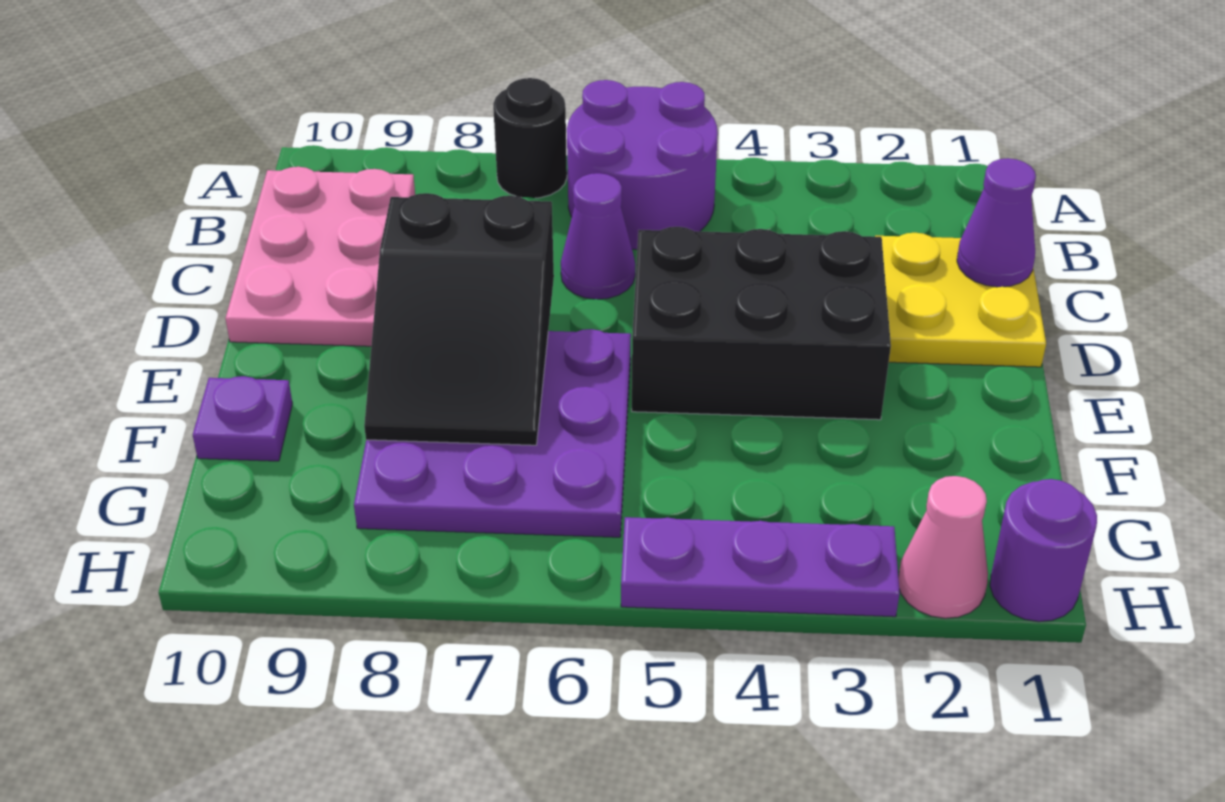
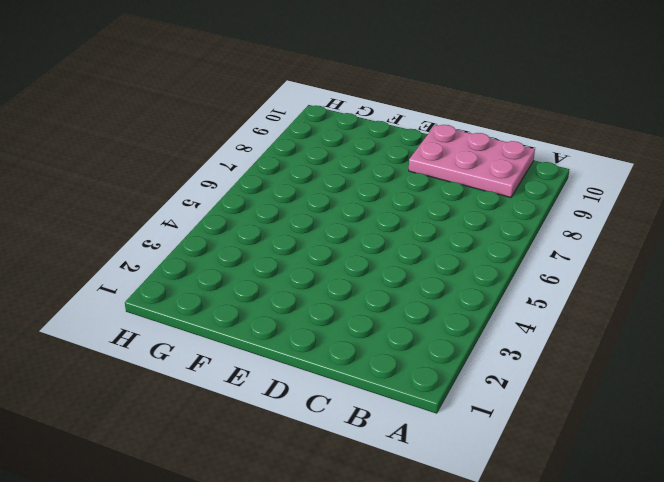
none -> purple round brick A5:B6 level 1
none -> black round brick A7 level 1
none -> yellow plate C1:D2 level 1

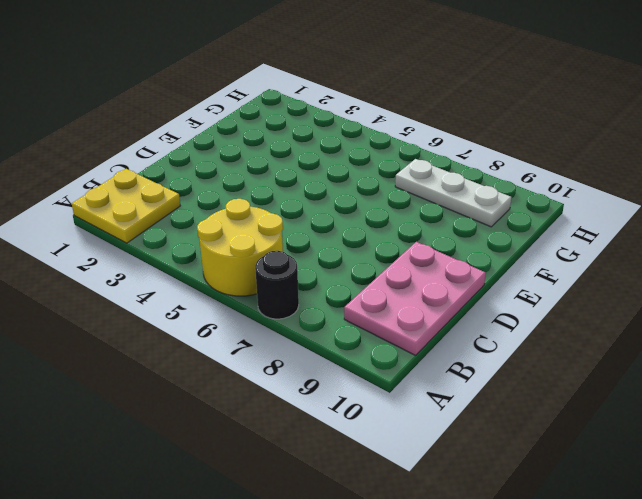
yellow plate A1:B2 level 1 -> yellow plate C1:D2 level 1
yellow round brick A5:B6 level 1 -> purple round brick A5:B6 level 1
white plate G7:G9 level 1 -> purple plate E6:G8 level 1
none -> purple cone C6 level 1
none -> black brick D3:E5 level 1
none -> purple plate F10 level 1

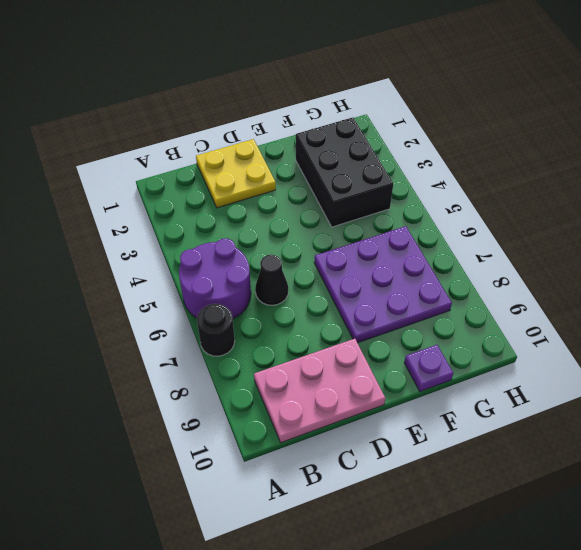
black cone C6 level 1 -> purple cone C6 level 1
black brick F2:G4 level 1 -> black brick D3:E5 level 1
none -> purple round brick H1 level 1
none -> pink cone H2 level 1
none -> purple plate H3:H5 level 1

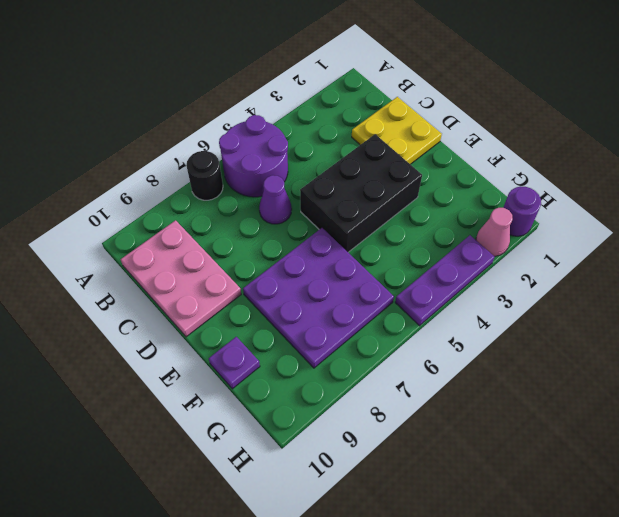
none -> purple cone C1 level 2
none -> black slope D7:F8 level 2 top D

